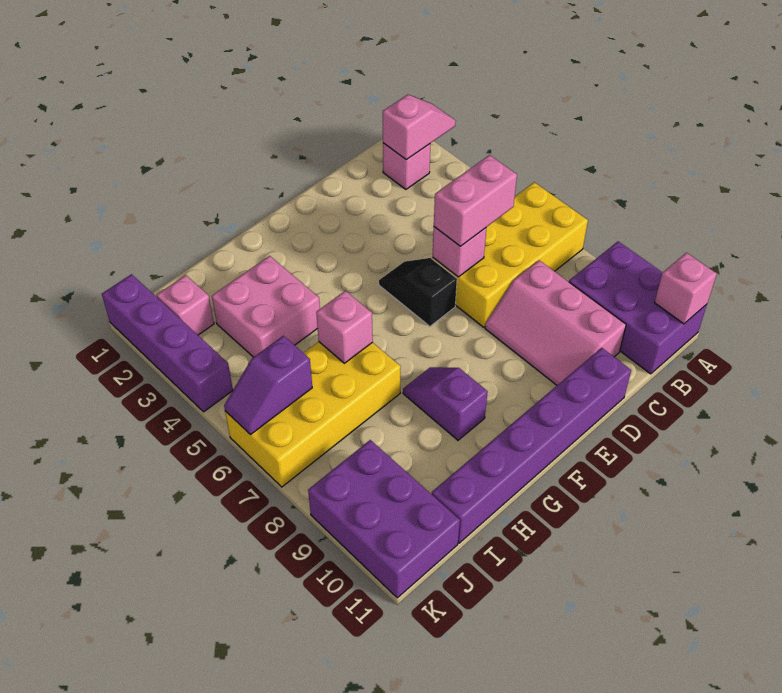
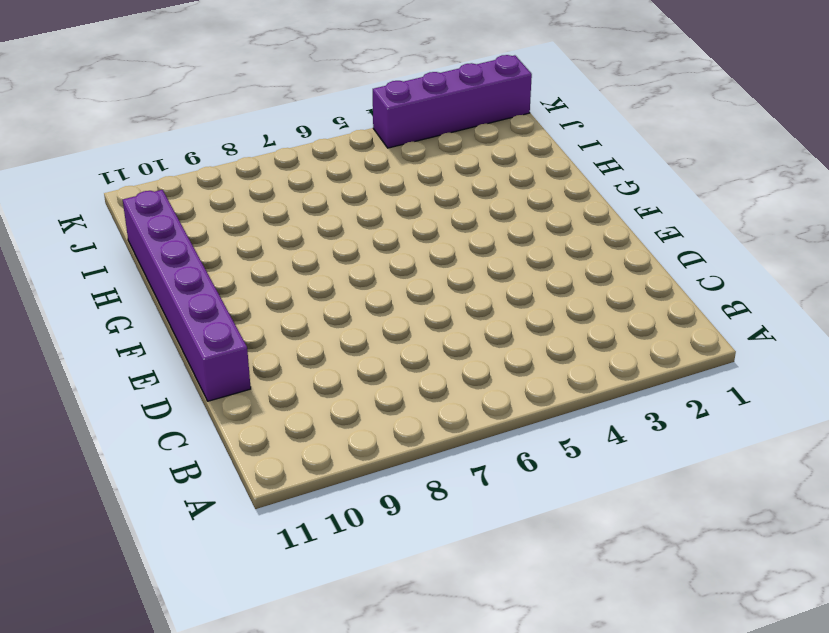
none -> yellow brick A6:D7 level 1
none -> purple brick A9:B11 level 1
none -> pink brick B2 level 1

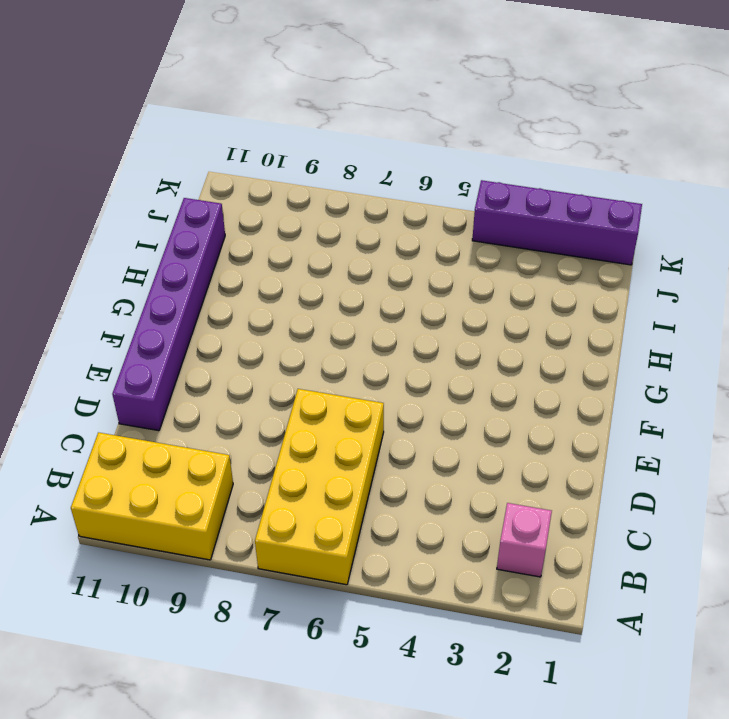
yellow brick A9:B11 level 1 -> purple brick A9:B11 level 1
none -> pink slope C8:D10 level 1 top C
none -> black slope E5:E6 level 1 top 6
none -> purple slope G8:G9 level 1 top 9

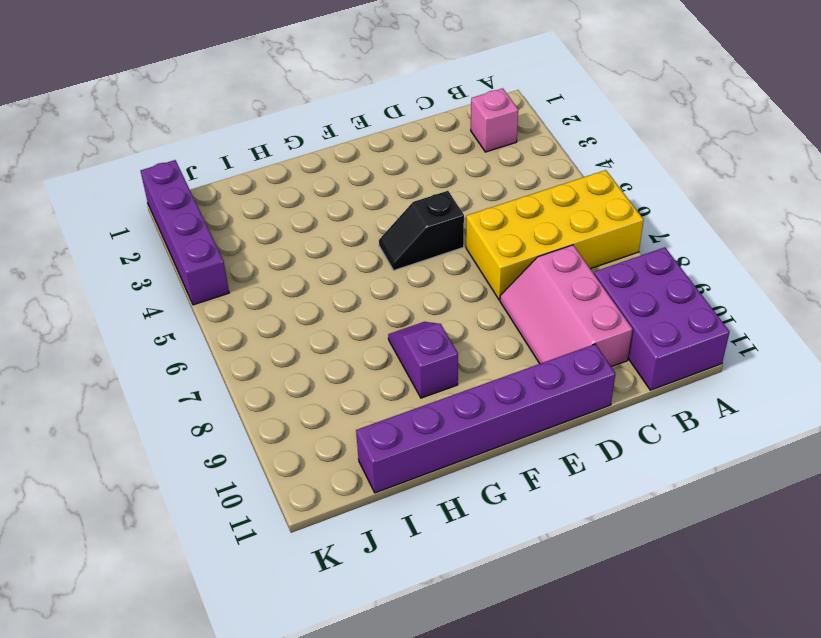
black slope E5:F5 level 1 top E -> black slope E5:E6 level 1 top 6
none -> pink brick H3:I4 level 1
none -> yellow brick H6:K7 level 1
none -> pink brick J2 level 1

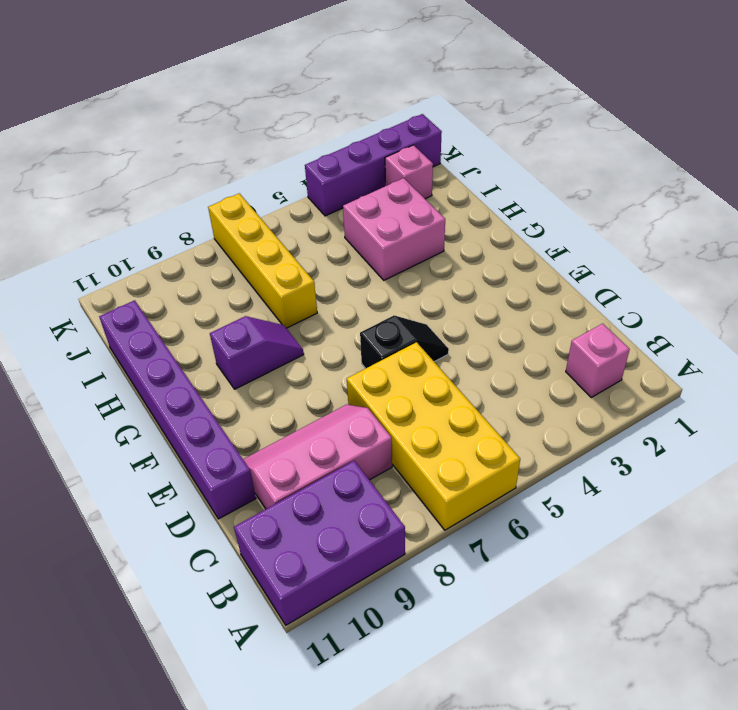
yellow brick H7:K7 level 1 -> yellow brick H6:K7 level 1
none -> purple brick J9:K11 level 1
none -> pink slope A2:B2 level 2 top B
none -> pink brick A11 level 2

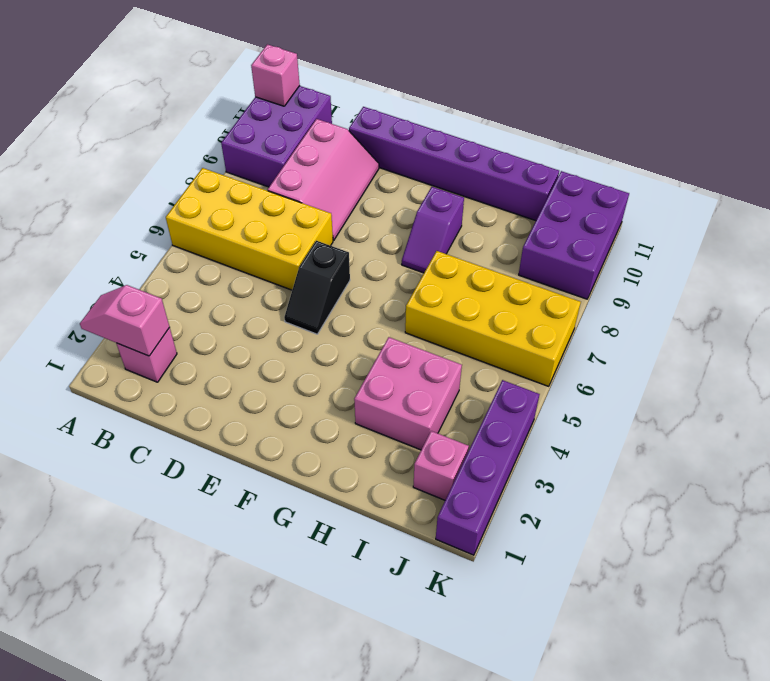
none -> pink brick D6 level 2
none -> pink brick H6 level 2
none -> purple slope J6:K6 level 2 top J

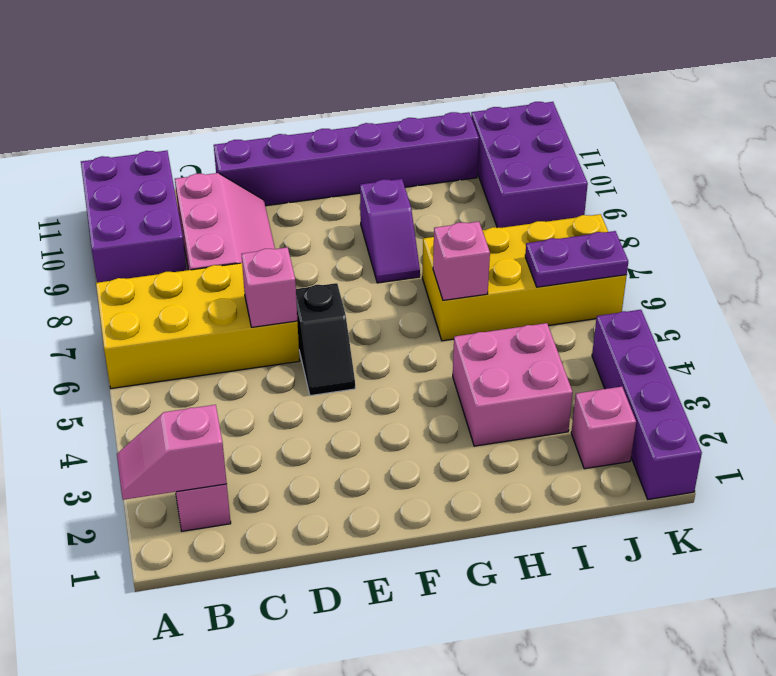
purple plate J6:K6 level 2 -> purple slope J6:K6 level 2 top J
none -> pink brick A11 level 2
none -> pink brick C6:D6 level 3

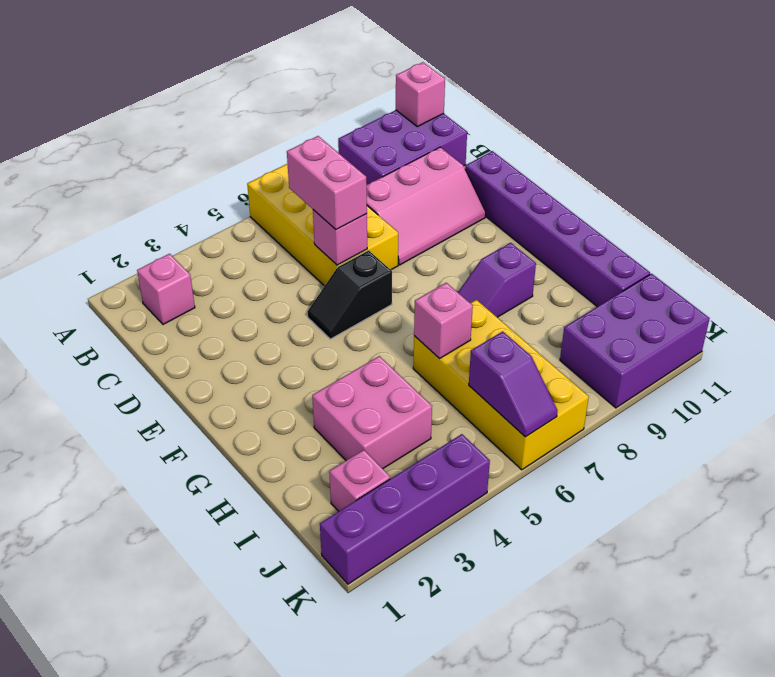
none -> pink slope A2:B2 level 2 top B

